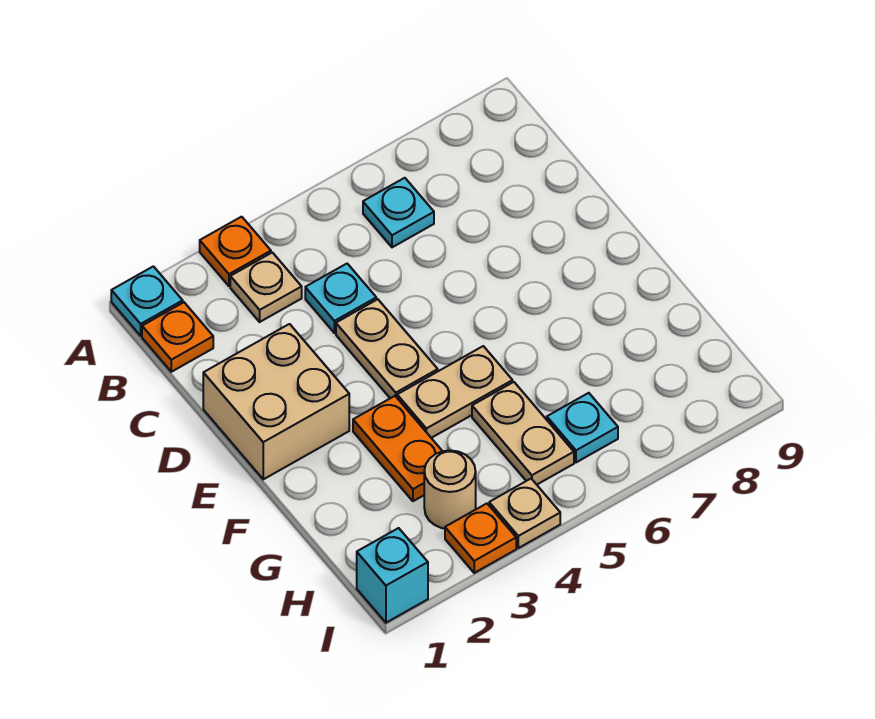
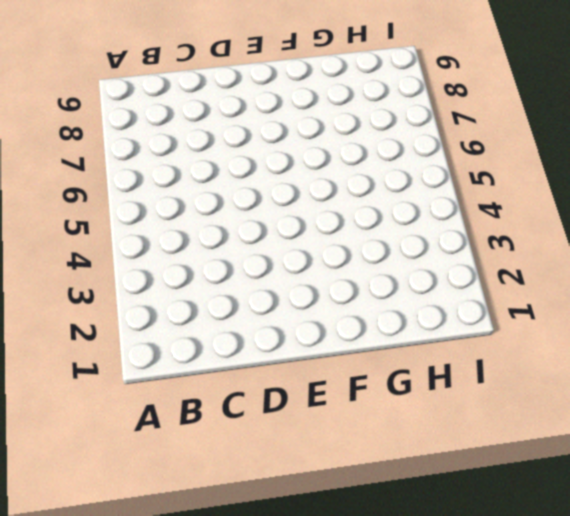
none -> cyan plate A1 level 1
none -> orange plate A3 level 1
none -> orange plate B1 level 1

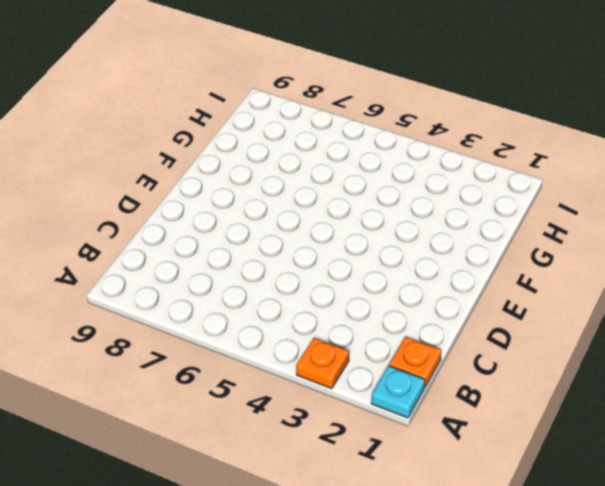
none -> tan plate B3 level 1
none -> cyan plate B6 level 1
none -> cyan plate C4 level 1

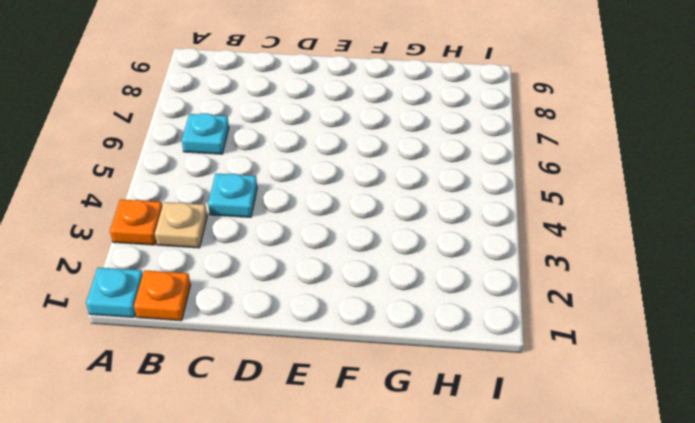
none -> tan brick D1:E2 level 1
none -> tan plate D4:E4 level 1
none -> orange plate F3:G3 level 1

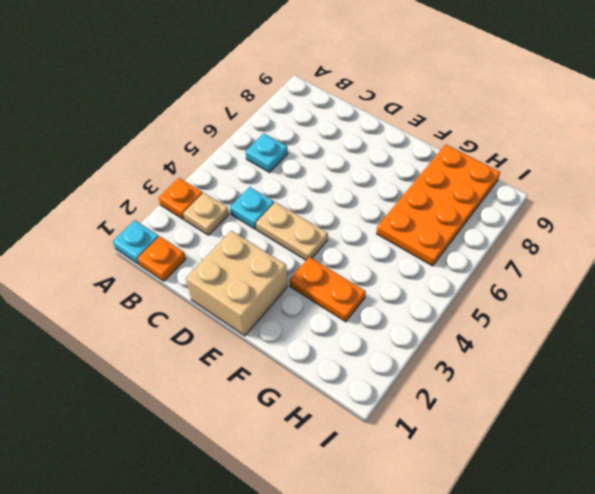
orange plate G6:H9 level 1 -> cyan plate H6 level 1
none -> tan plate F4:F5 level 1
none -> tan plate G5:H5 level 1
none -> tan round brick H3 level 1

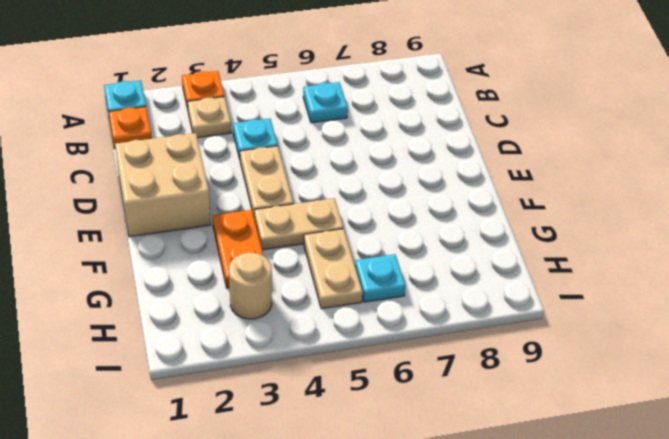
none -> cyan brick I1 level 1
none -> orange plate I3 level 1
none -> tan plate I4 level 1

